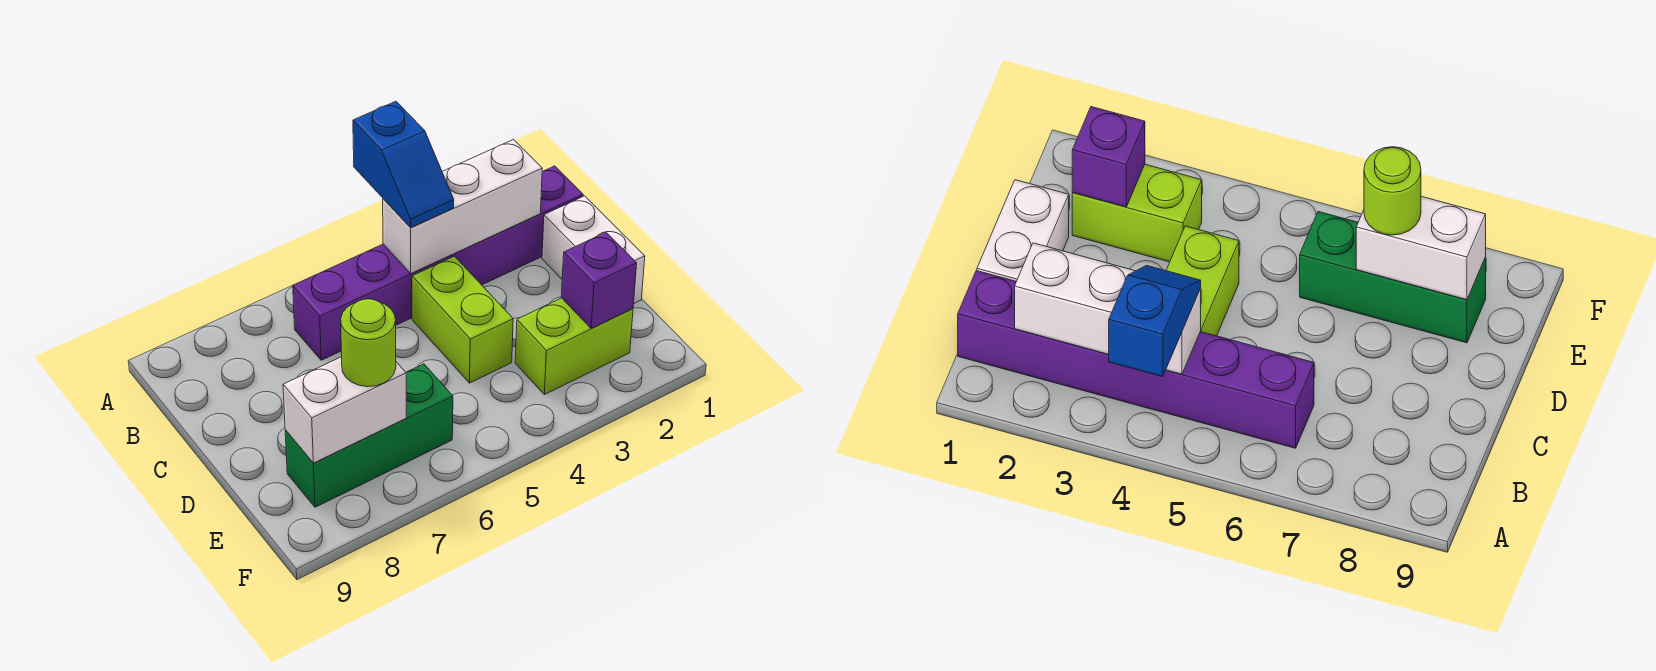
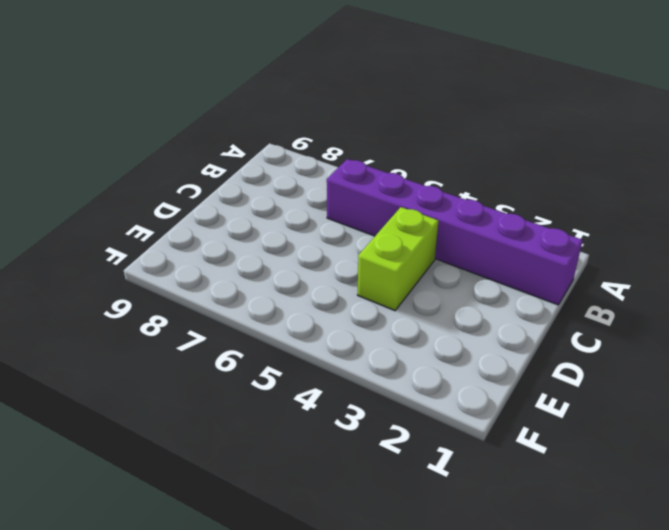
none -> white brick C1:D1 level 1
none -> lime brick E2:E3 level 1

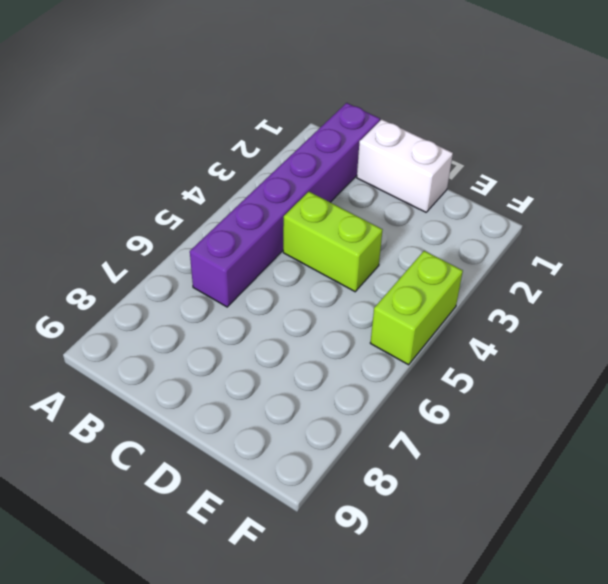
lime brick F4:F5 level 1 -> lime brick E2:E3 level 1
none -> green brick E6:E8 level 1
none -> white brick B2:B4 level 2

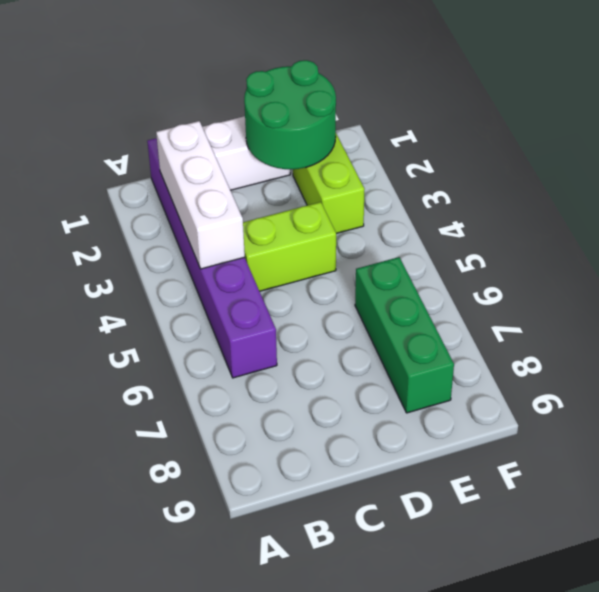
green round brick D1:E2 level 2 -> purple brick E2 level 2
none -> white brick E7:E8 level 2
none -> blue slope A4:B4 level 3 top A

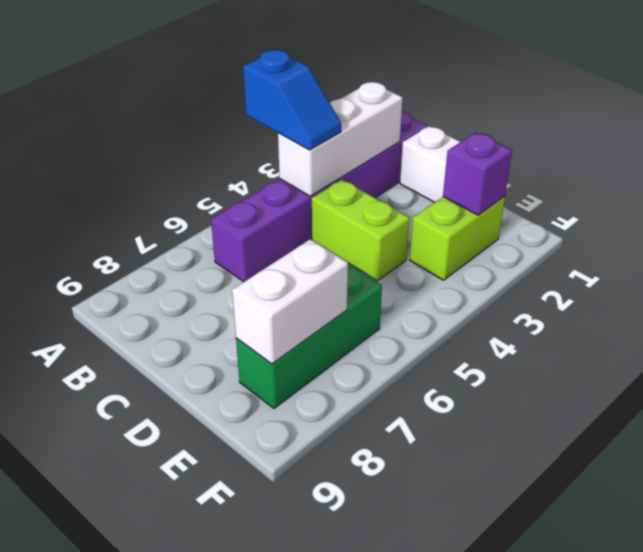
none -> lime round brick E7 level 3

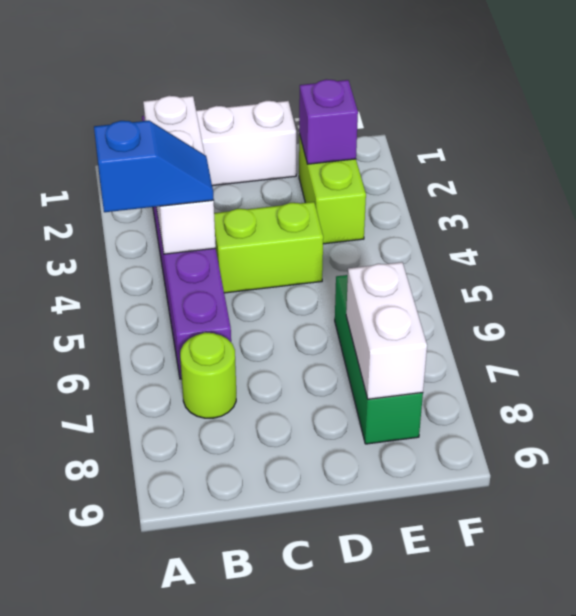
lime round brick B7 level 1 -> lime round brick E7 level 3

